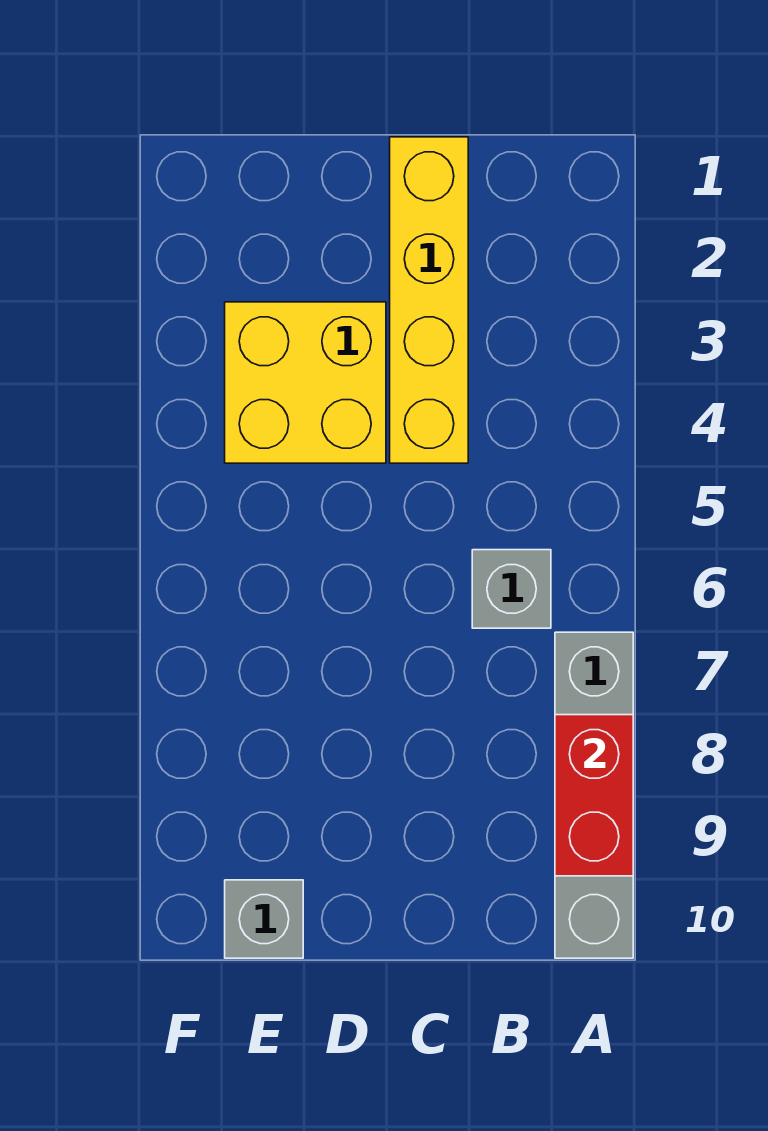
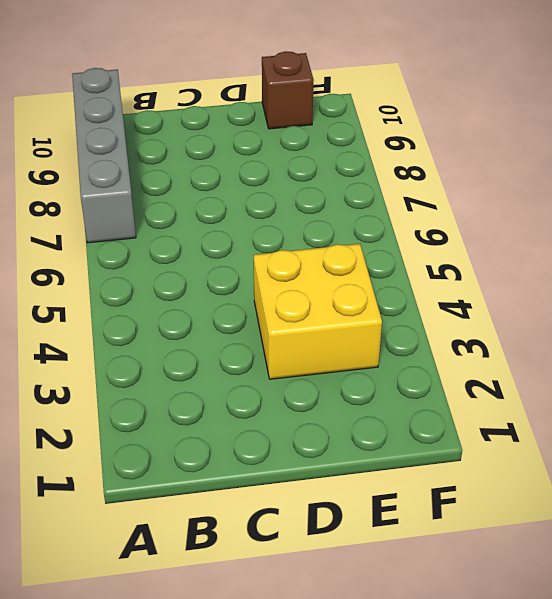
brown brick E10 level 1 -> grey brick E10 level 1
none -> grey brick B6 level 1
none -> yellow brick C1:C4 level 1

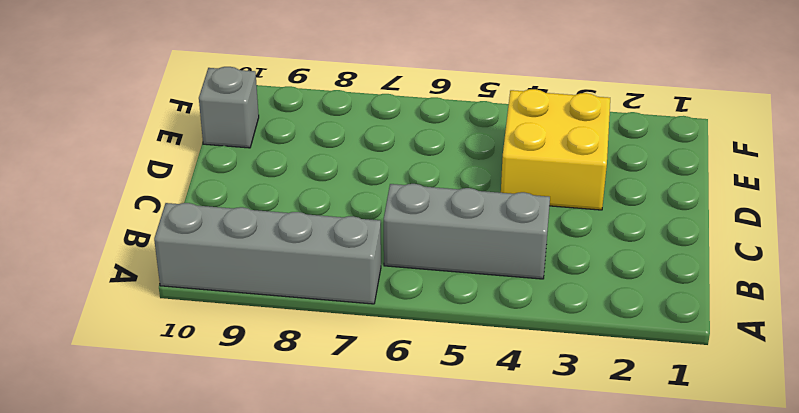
grey brick B4:B6 level 1 -> grey brick B6 level 1
none -> yellow brick C1:C4 level 1
none -> red brick A8:A9 level 2

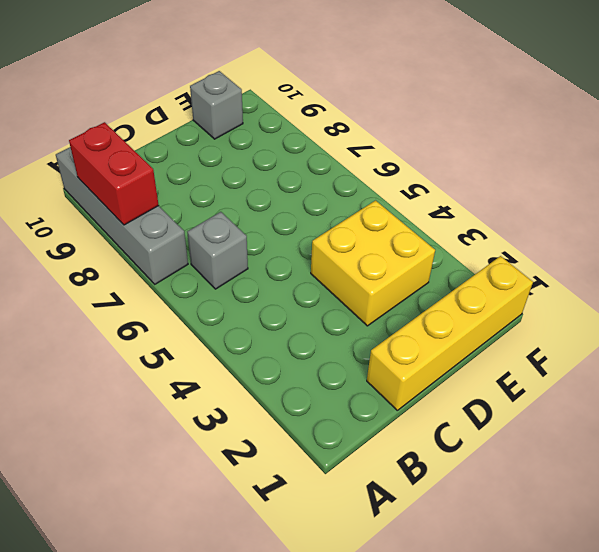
yellow brick C1:F1 level 1 -> yellow brick C1:C4 level 1

